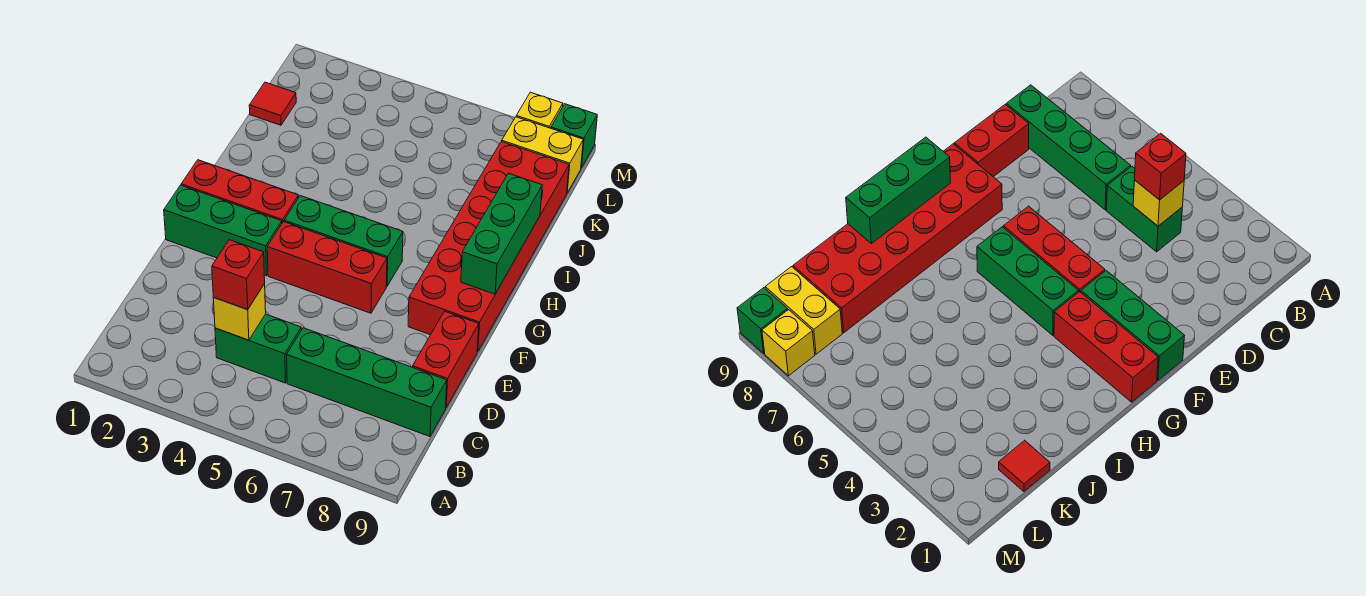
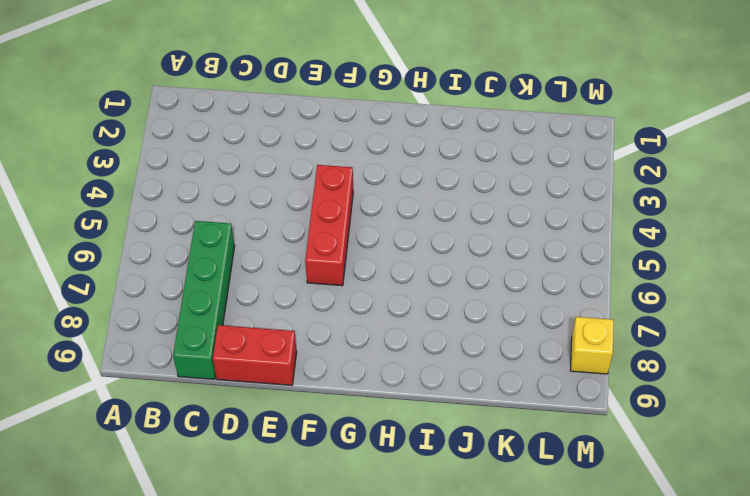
none -> green brick C4:C5 level 1
none -> green brick F1:F3 level 1
none -> red brick F8:K9 level 1

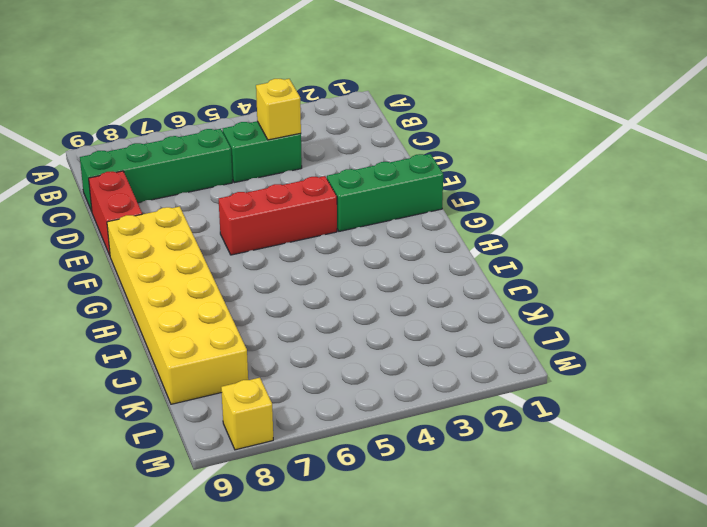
yellow brick F8:K9 level 1 -> red brick F8:K9 level 1
none -> red brick G1:G3 level 1
none -> green brick G4:G6 level 1
none -> red tile K1 level 1

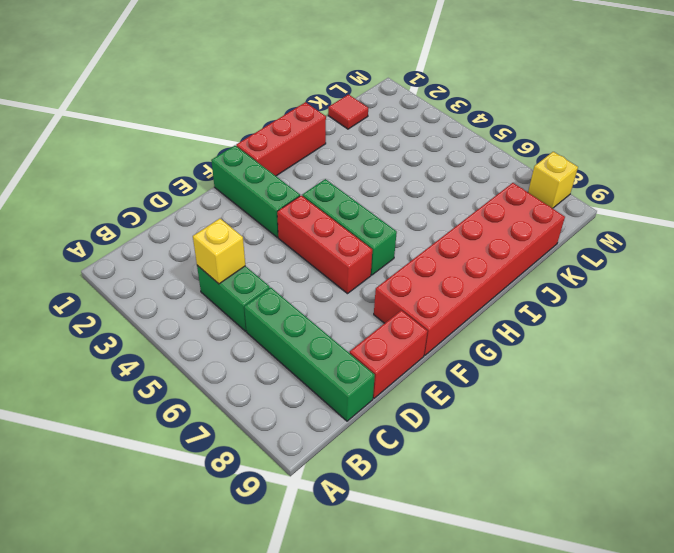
red brick G1:I1 level 1 -> red brick G1:G3 level 1
none -> yellow brick L8:L9 level 1
none -> green brick M9 level 1
none -> green brick G9:I9 level 2

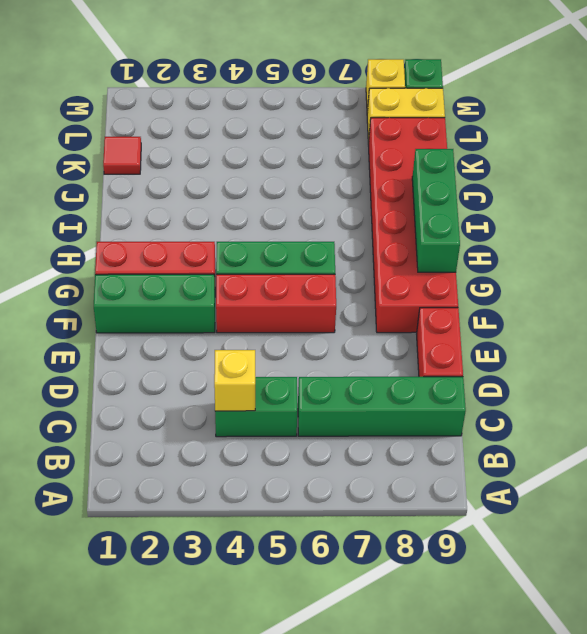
none -> red brick C4 level 3

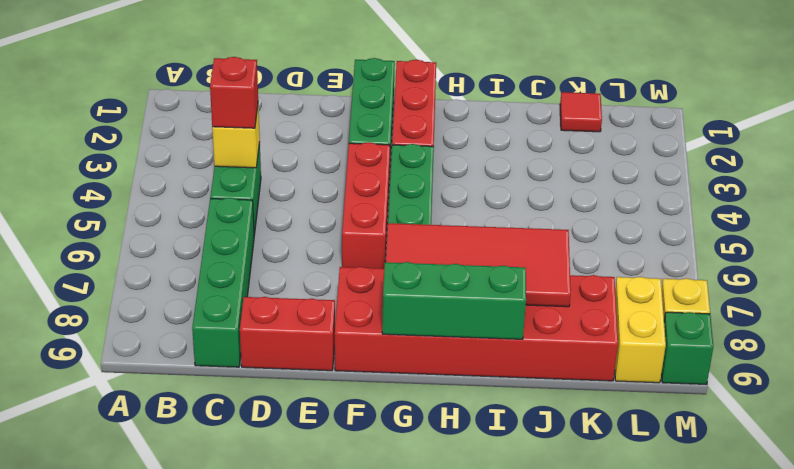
red tile G7:J8 level 2 -> none

